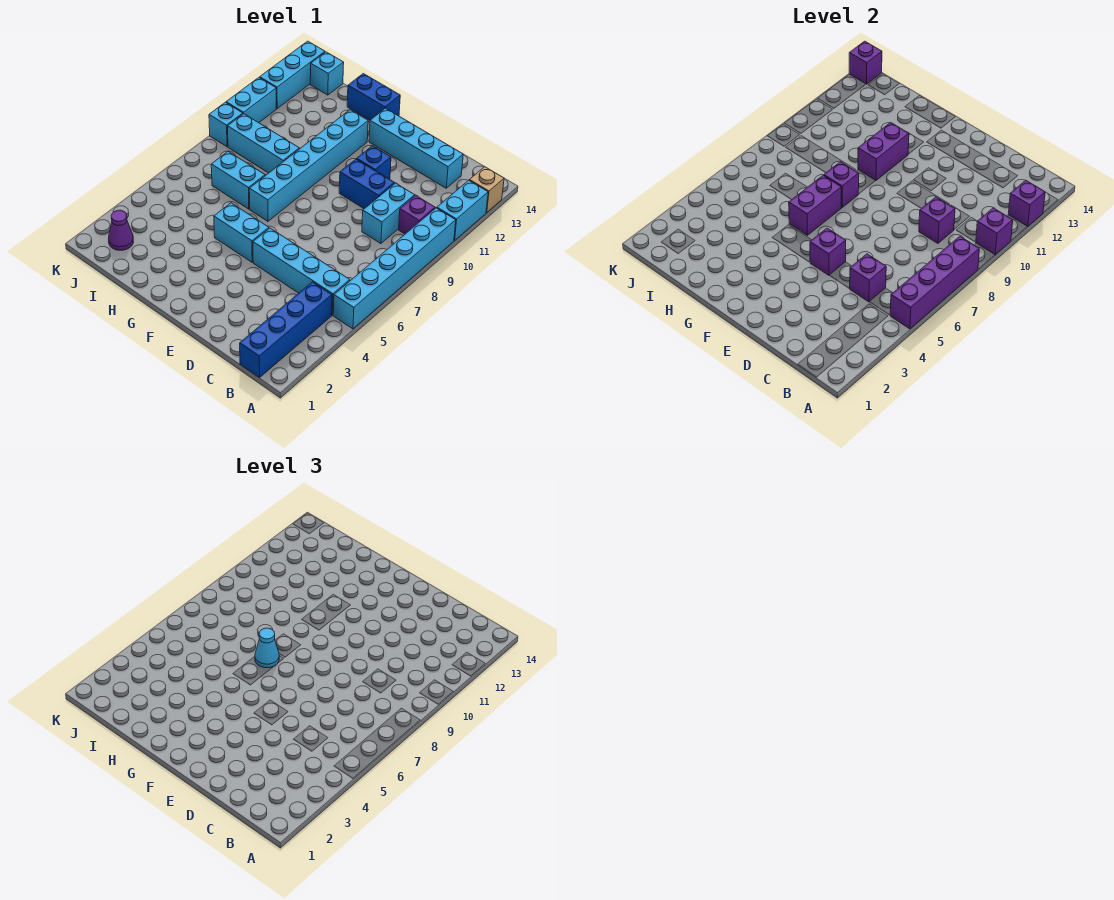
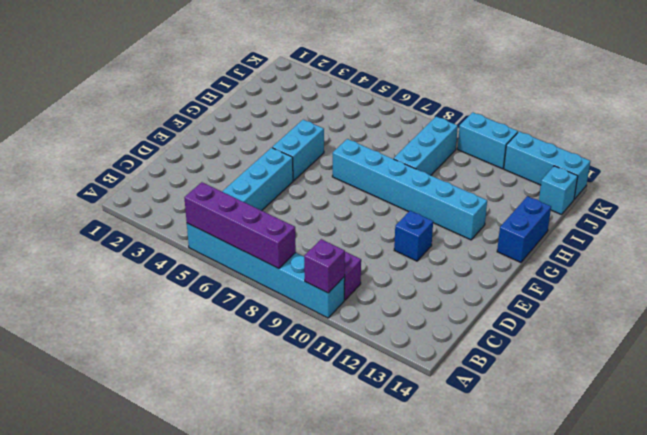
none -> cyan brick A11:A12 level 1
none -> tan brick A13 level 1
none -> blue brick B1:B4 level 1
none -> cyan brick C9:C10 level 1

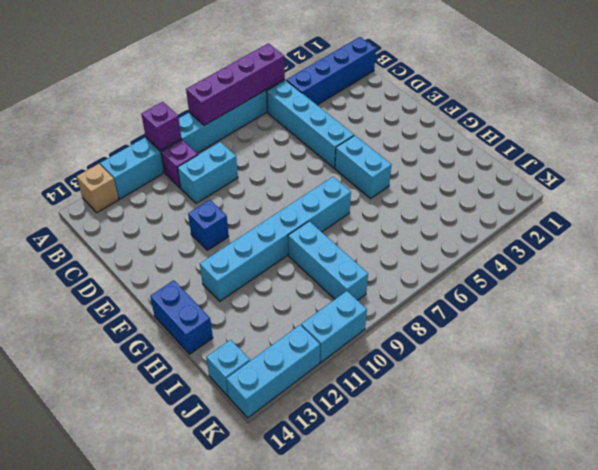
none -> cyan brick C13:F13 level 1
none -> blue brick D10:E10 level 1
none -> cyan brick H7:I7 level 1
none -> purple cone J2 level 1

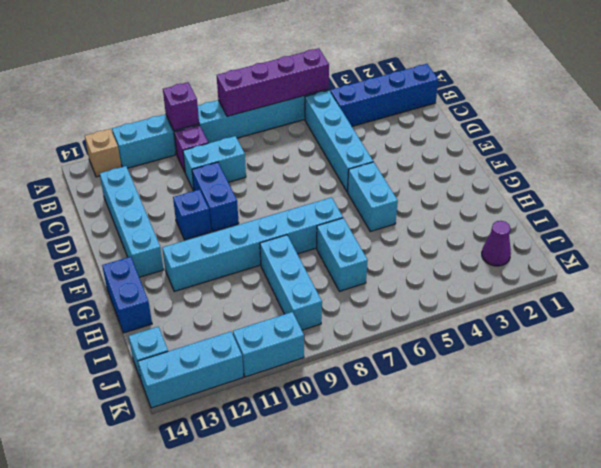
none -> cyan brick K9 level 1
none -> purple brick A12 level 2
none -> purple brick C5 level 2
none -> purple brick C9 level 2

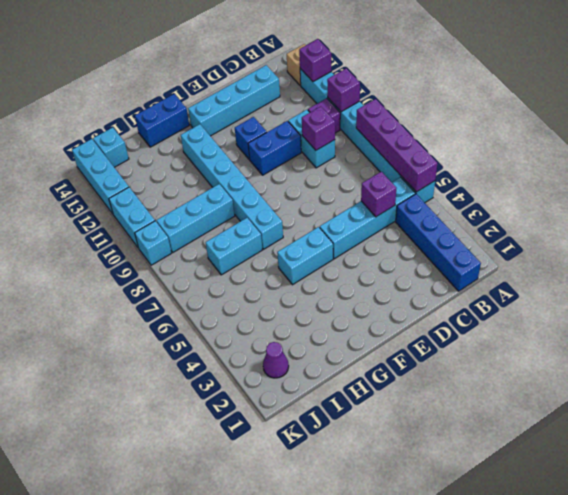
none -> purple brick E5 level 2
none -> purple brick G6:G7 level 2
none -> purple brick G8 level 2
none -> purple brick G10:G11 level 2

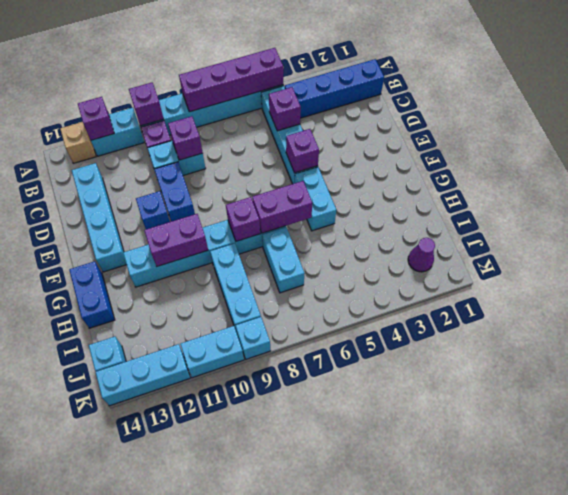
none -> purple brick K14 level 2
none -> cyan cone G7 level 3

